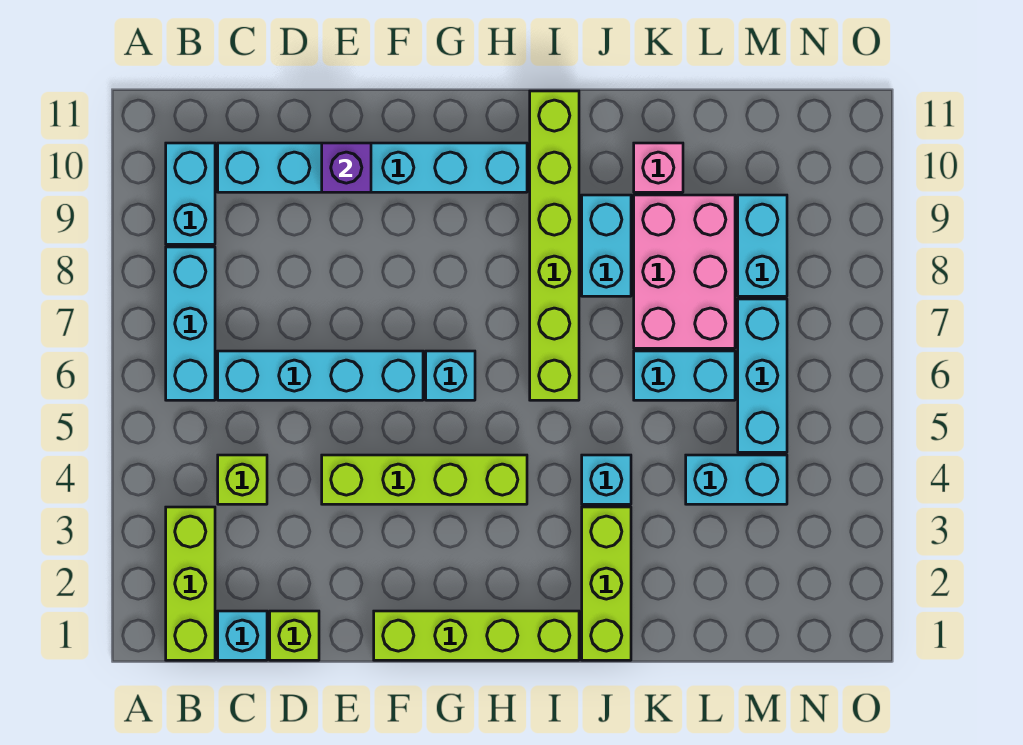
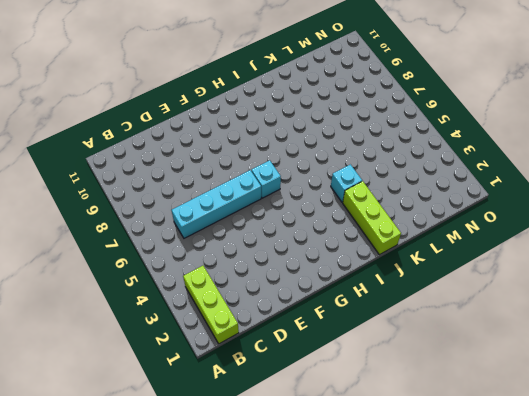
none -> cyan brick B6:B8 level 1
none -> cyan brick B9:B10 level 1
none -> cyan brick C1 level 1

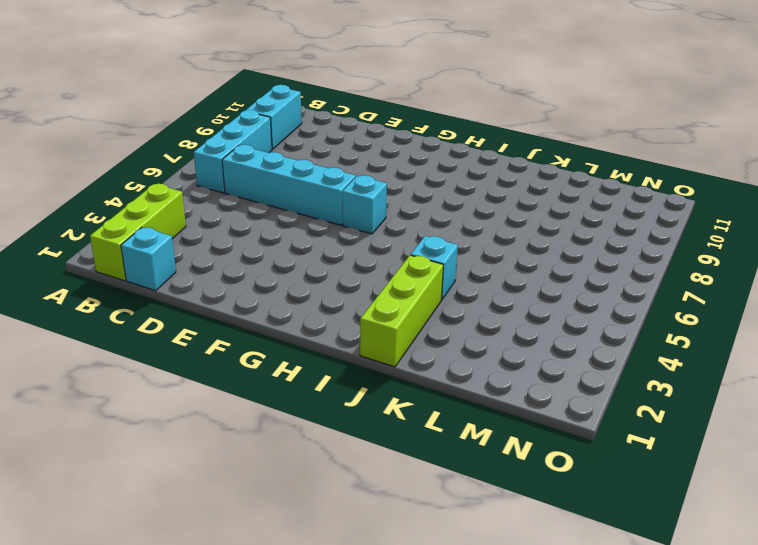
none -> lime brick C4 level 1
none -> cyan brick C10:H10 level 1
none -> lime brick D1 level 1

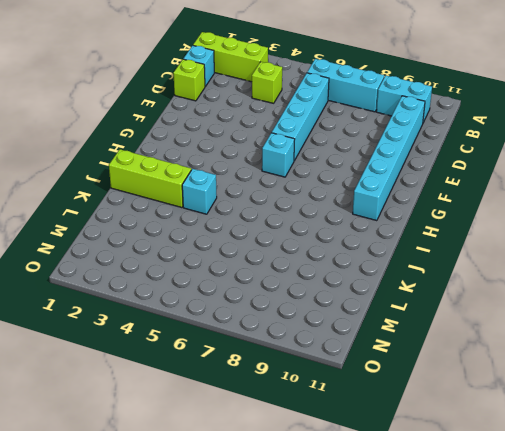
none -> lime brick E4:H4 level 1
none -> lime brick F1:I1 level 1
none -> lime brick I6:I11 level 1

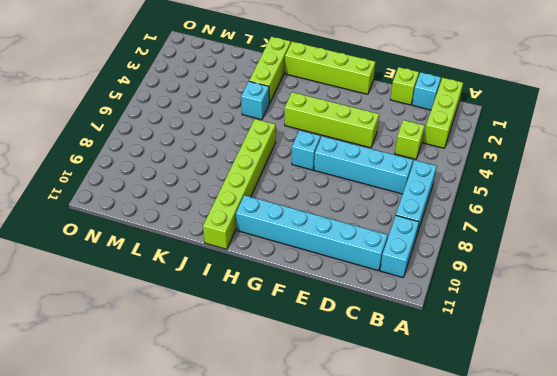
none -> cyan brick J8:J9 level 1
none -> cyan brick K6:L6 level 1
none -> pink brick K7:L9 level 1

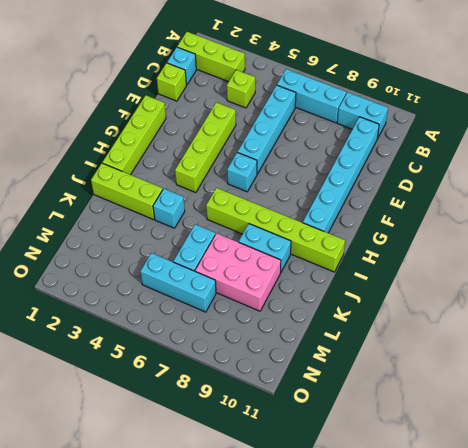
none -> pink brick K10 level 1
none -> cyan brick L4:M4 level 1
none -> cyan brick M8:M9 level 1

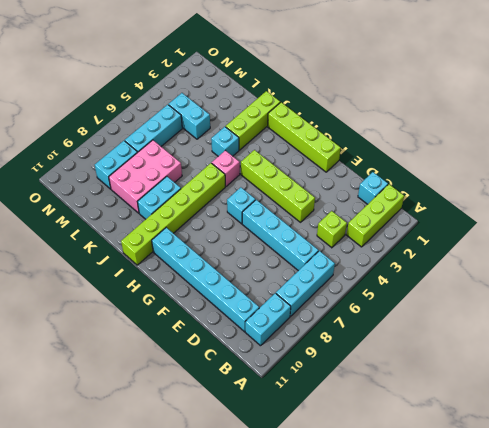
pink brick I5 level 1 -> pink brick K10 level 1
none -> lime brick D1 level 1
none -> cyan brick K6:L6 level 1
none -> purple brick E10 level 2

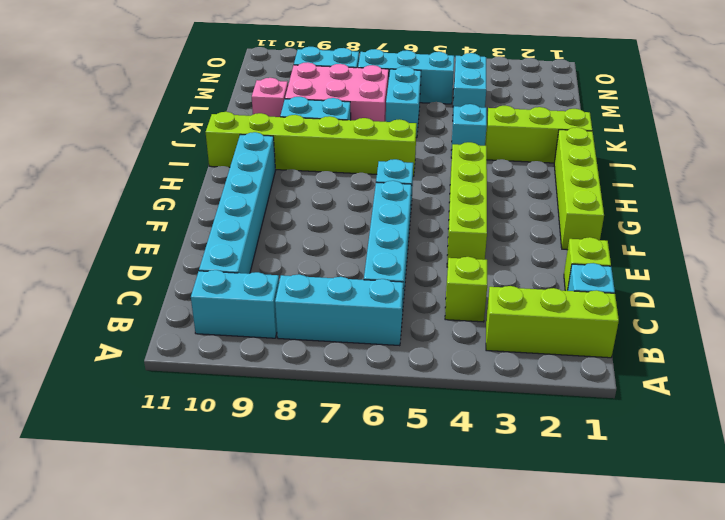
none -> purple brick E10 level 2

